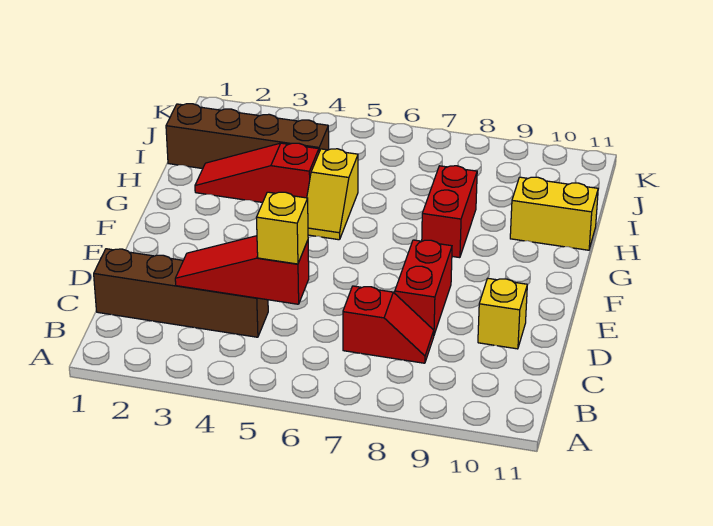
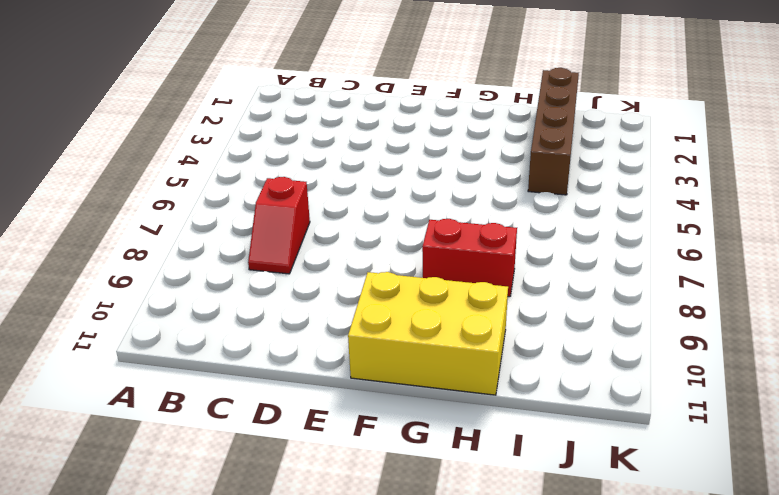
yellow brick F10:H11 level 1 -> yellow brick H10:H11 level 1
none -> brown brick C1:C4 level 1
none -> red brick D8:E8 level 1

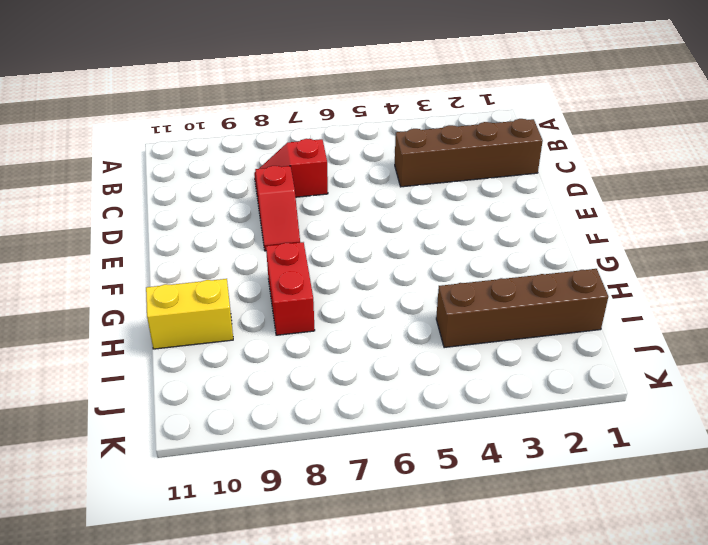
red slope D8:E8 level 1 top D -> red brick D8:E8 level 1
none -> yellow brick D10 level 1
none -> yellow slope G5:H5 level 1 top H

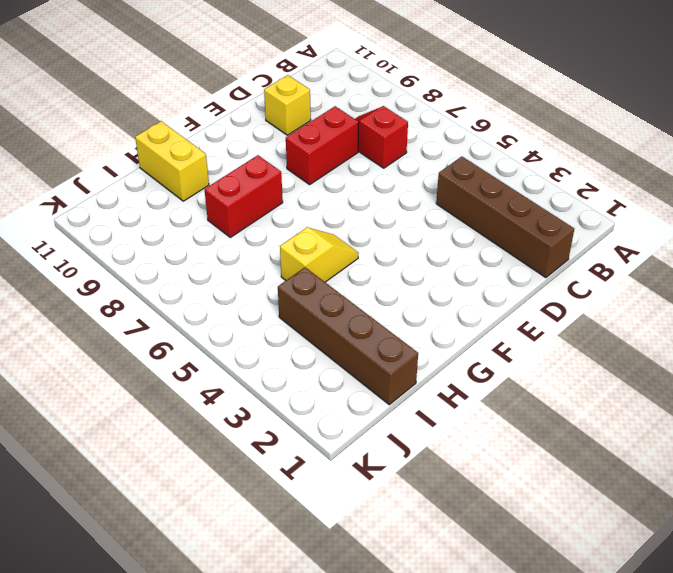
none -> red slope H2:H4 level 1 top 4
none -> red slope C3:C5 level 2 top 5

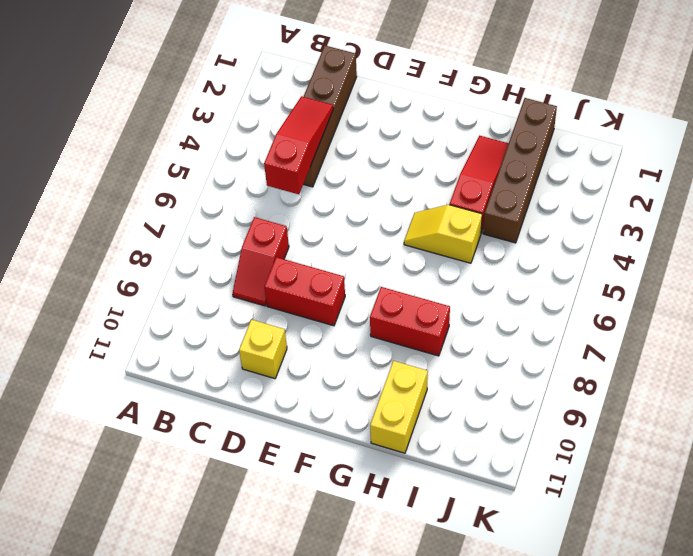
none -> yellow brick C5 level 3

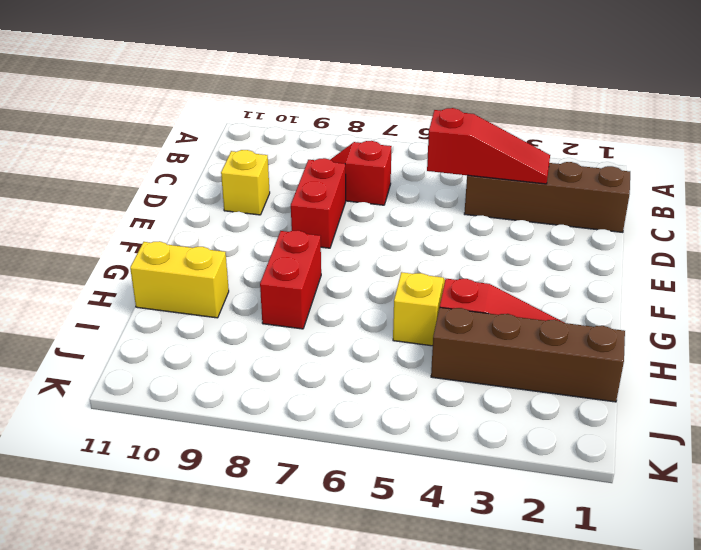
none -> yellow brick C5 level 3

